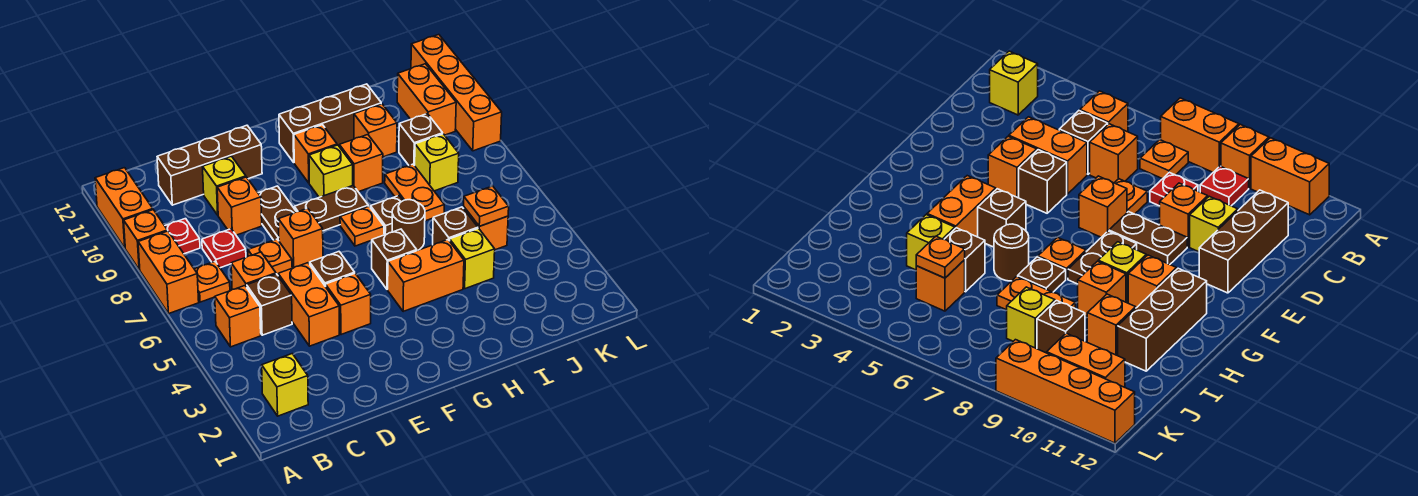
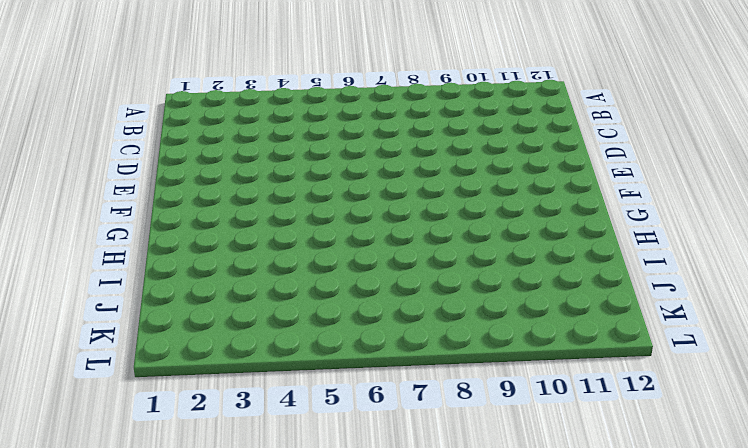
none -> orange brick A7:A8 level 1
none -> orange brick A9 level 1
none -> orange brick A10:A11 level 1
none -> yellow brick B2 level 1

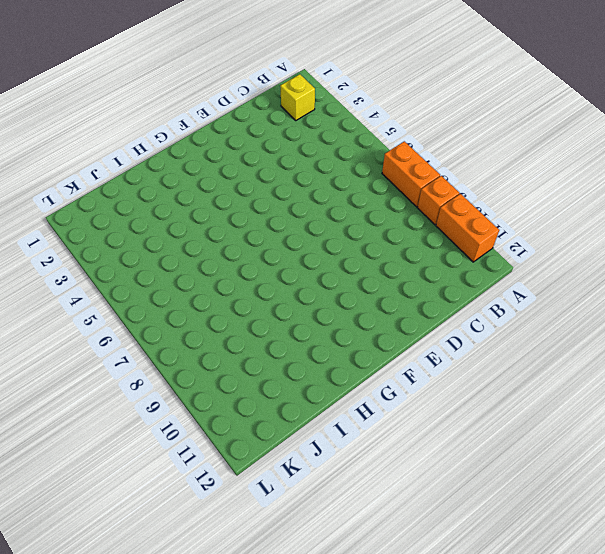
none -> orange brick B5 level 1
none -> orange plate B7 level 1
none -> red plate B9 level 1
none -> brown brick C5 level 1

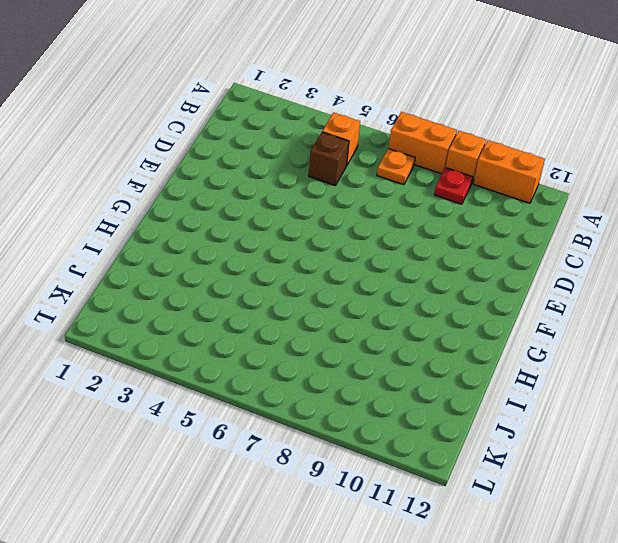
none -> yellow brick B2 level 1
none -> orange brick C6 level 1
none -> red plate C8 level 1
none -> brown brick C11:E11 level 1

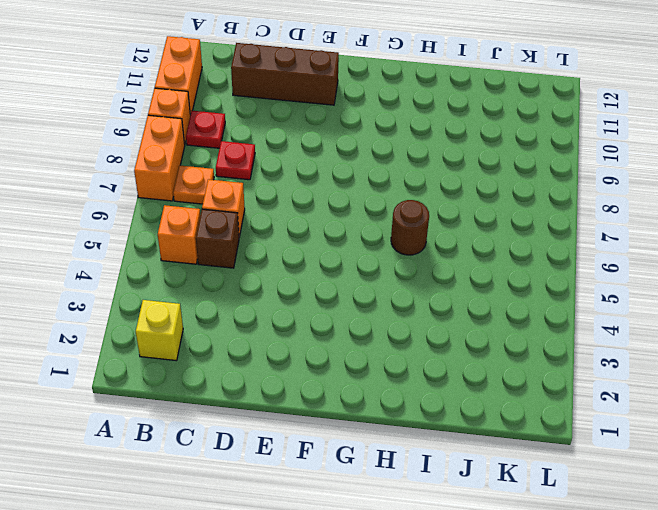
none -> orange brick D4:D5 level 1
none -> orange plate D7 level 1
none -> orange brick D9 level 1
none -> yellow brick D10 level 1

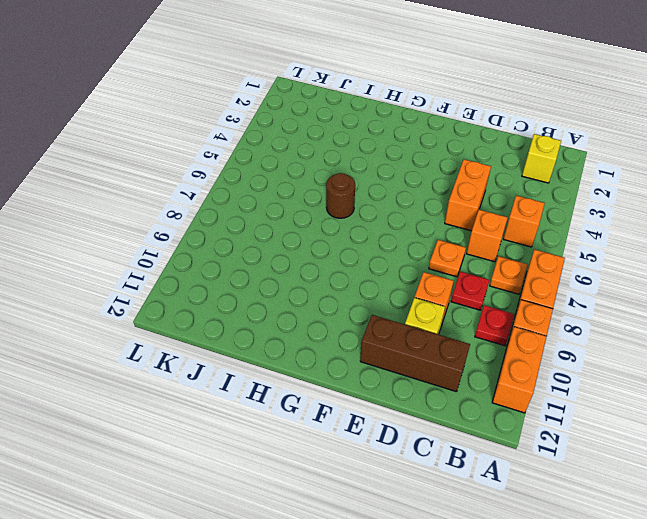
none -> brown brick C5 level 1
none -> orange brick E4 level 1
none -> brown brick E5 level 1
none -> orange brick E7 level 1

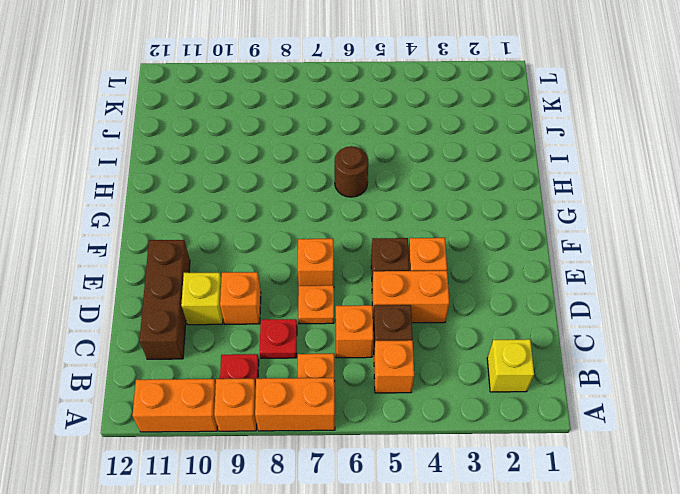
none -> brown plate E8:E9 level 1
none -> brown plate F8:G8 level 1
none -> orange brick G4:H4 level 1
none -> brown brick G5 level 1

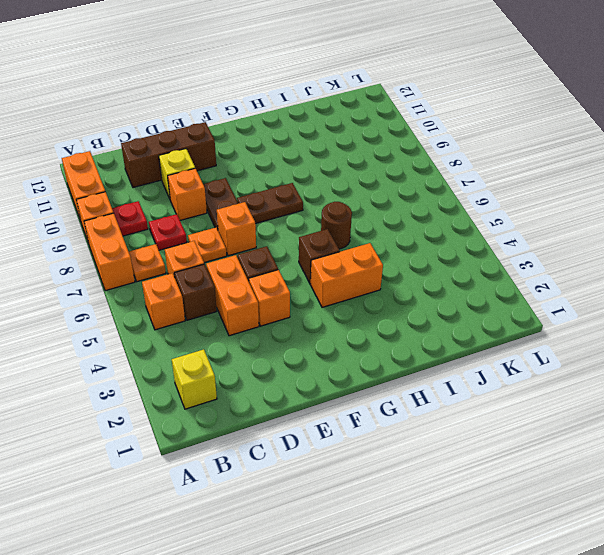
none -> orange plate G7 level 1
none -> yellow brick G9 level 1
none -> orange brick G10 level 1
none -> brown brick G11:I11 level 1

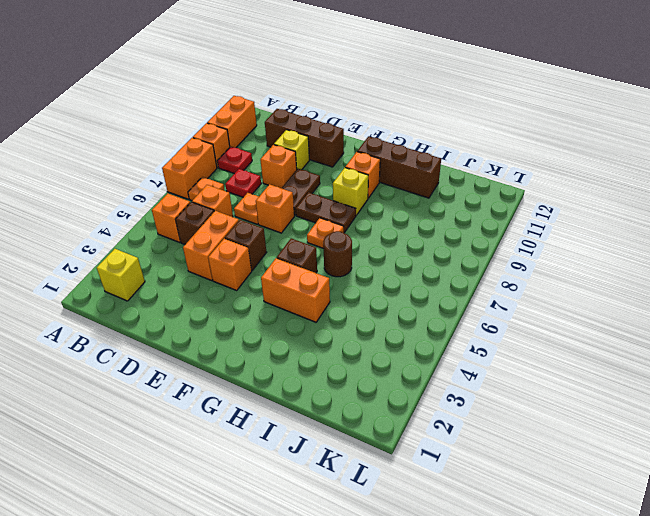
none -> brown plate H7 level 1
none -> orange brick H9 level 1
none -> yellow brick I4 level 1
none -> brown brick I5 level 1

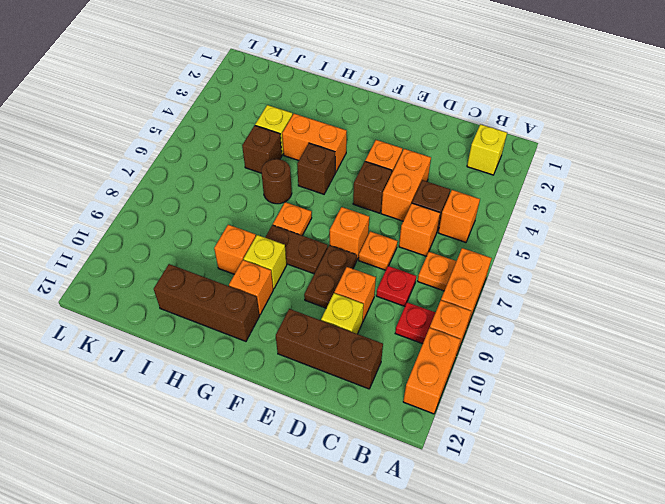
none -> brown plate H7 level 1
none -> orange plate I7:I8 level 1
none -> orange brick I10 level 1
none -> orange brick J5 level 1

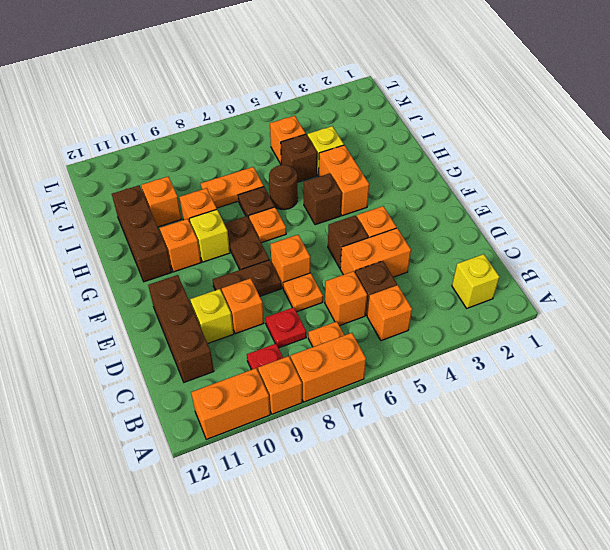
none -> yellow brick J8 level 1
none -> brown brick J9 level 1
none -> orange brick K10:K11 level 1
none -> orange brick L9:L12 level 1

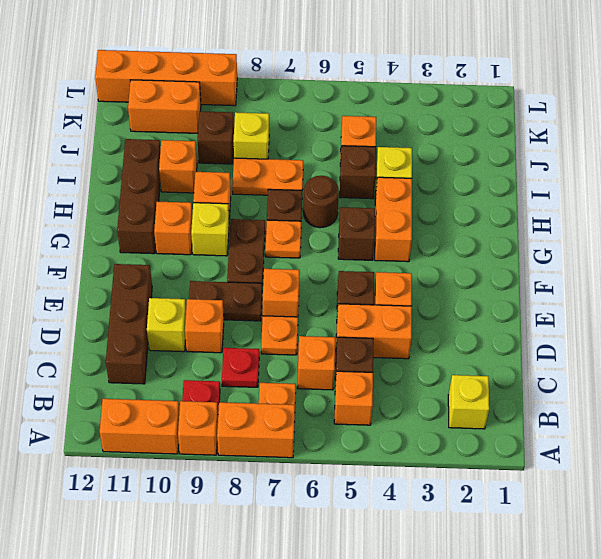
none -> orange plate J5 level 2

